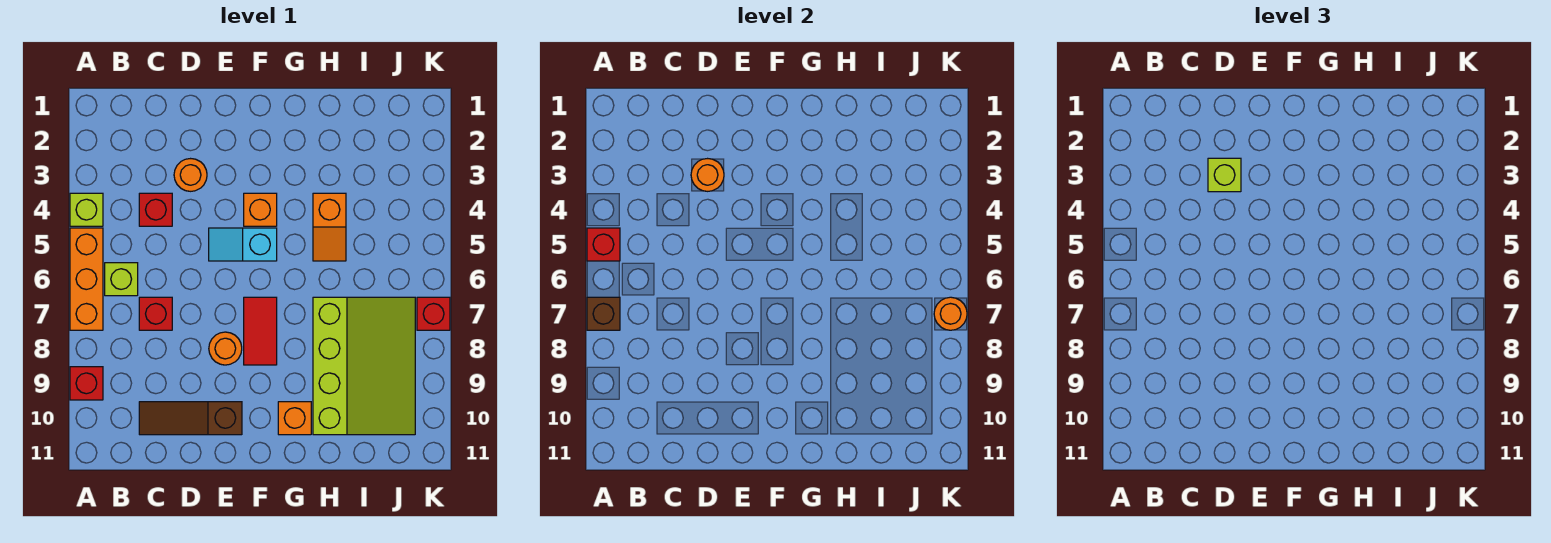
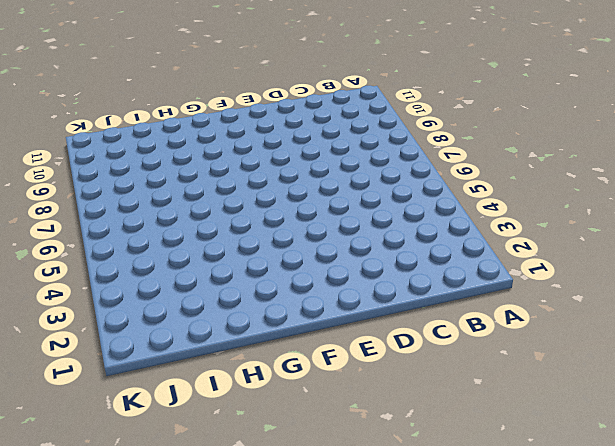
none -> lime brick A4 level 1
none -> orange brick A5:A7 level 1
none -> red brick A9 level 1

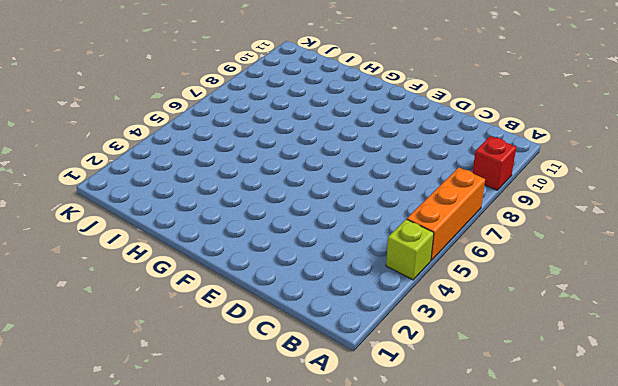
none -> lime brick B6 level 1
none -> red brick C4 level 1
none -> red brick C7 level 1

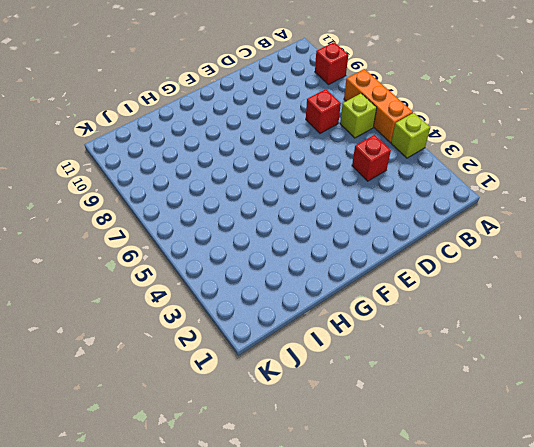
none -> brown slope C10:E10 level 1 top E
none -> orange round brick D3 level 1
none -> cyan slope E5:F5 level 1 top F

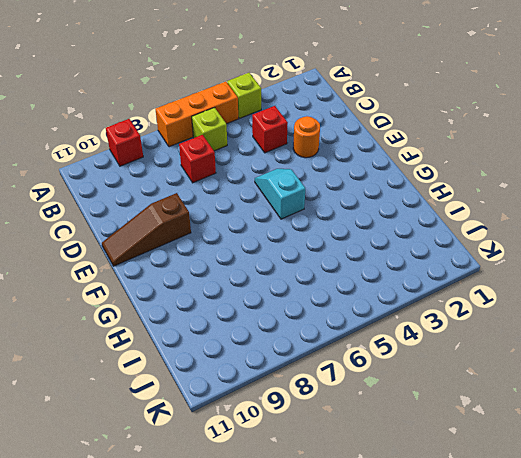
brown slope E9:E11 level 1 top 9 -> brown slope C10:E10 level 1 top E
none -> orange round brick E8 level 1
none -> orange brick F4 level 1
none -> red tile F7:F8 level 1

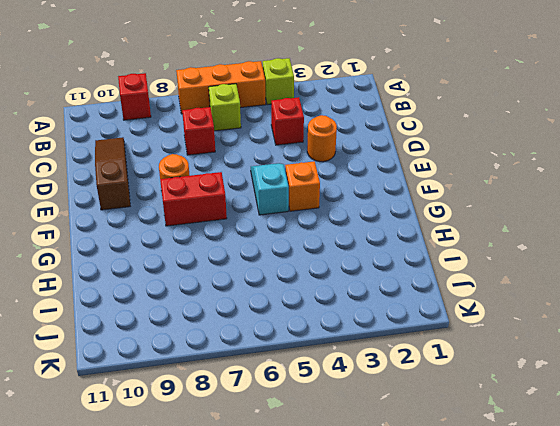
red brick F7:F8 level 1 -> red tile F7:F8 level 1
none -> orange brick G10 level 1
none -> orange slope H4:H5 level 1 top 4
none -> lime slope H7:J10 level 1 top H

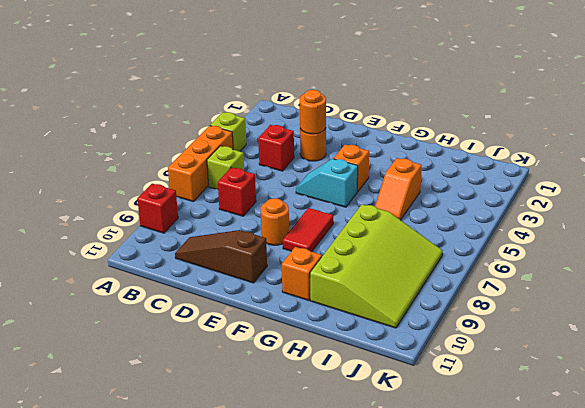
none -> red brick K7 level 1
none -> red brick A5 level 2
none -> brown brick A7 level 2

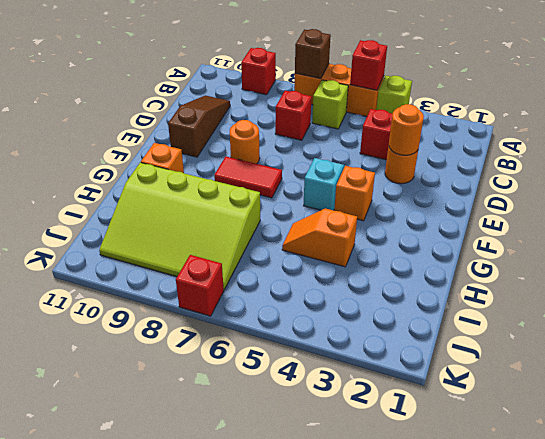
none -> orange round brick K7 level 2
none -> lime brick D3 level 3

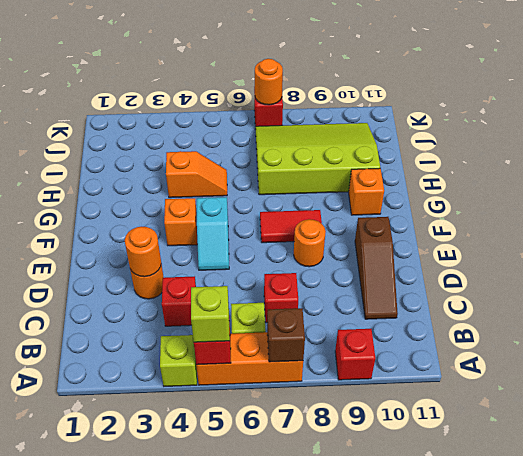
lime brick A5 level 3 -> lime brick D3 level 3

